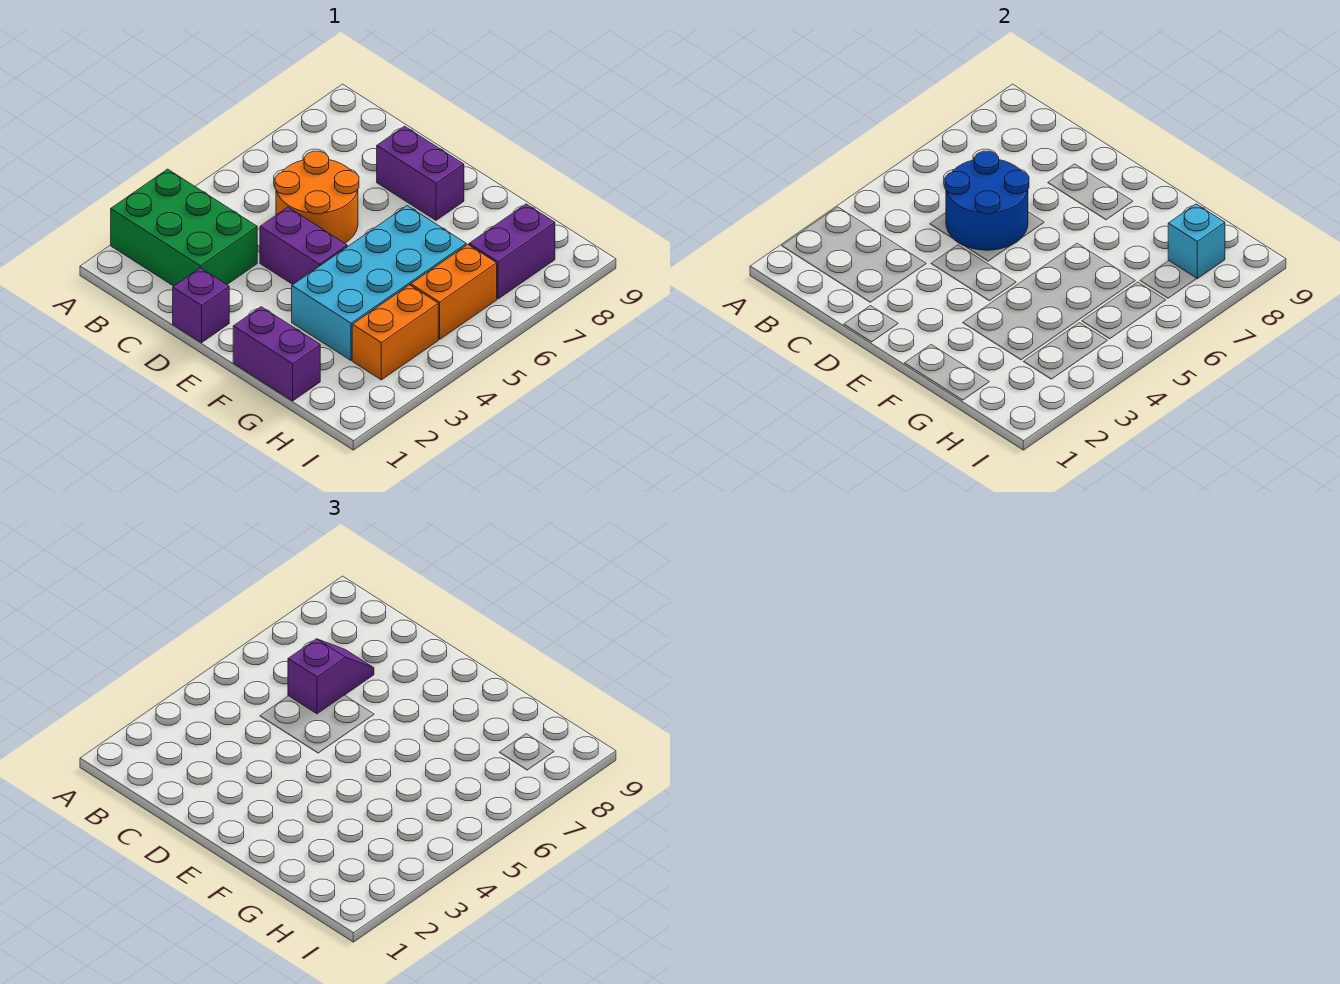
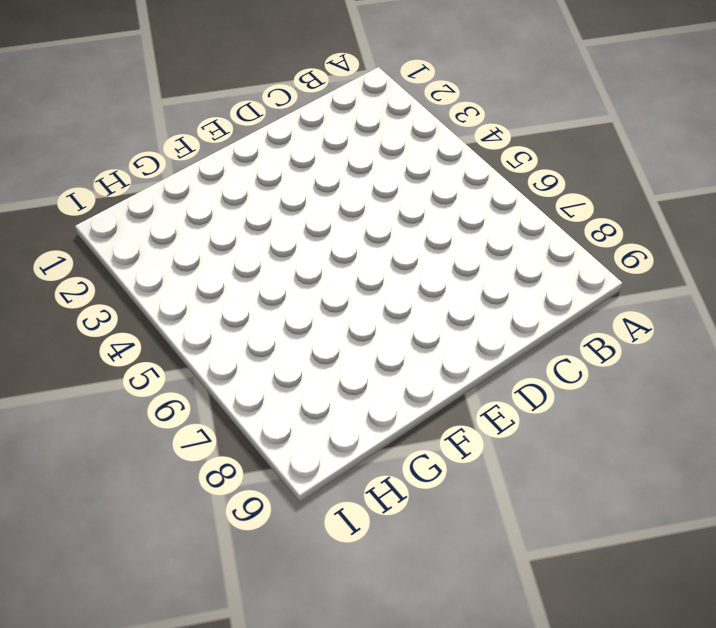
none -> green brick A2:C3 level 1
none -> orange round brick C5:D6 level 1
none -> purple brick D1 level 1

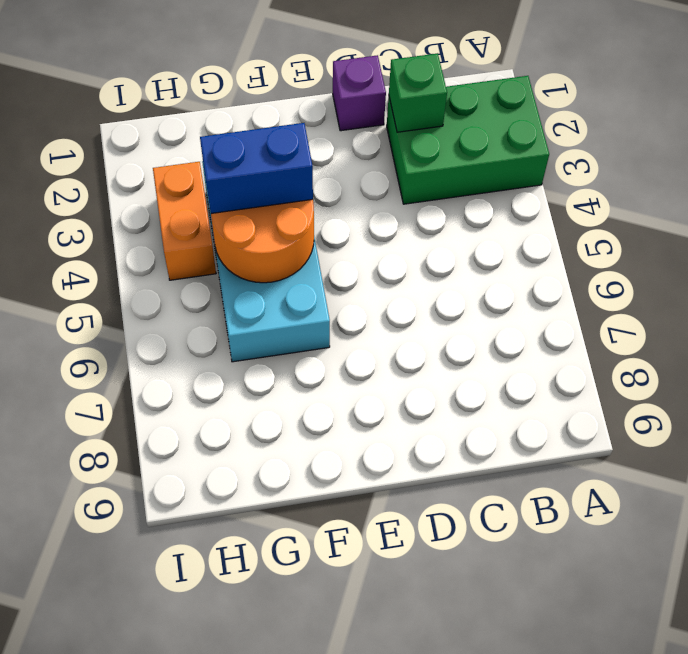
green brick C2 level 2 -> none
orange round brick F4:G5 level 2 -> orange round brick C5:D6 level 1
blue brick F4:G4 level 3 -> none
none -> purple brick D4:E4 level 1
none -> purple brick D8:E8 level 1
none -> purple brick F1:G1 level 1

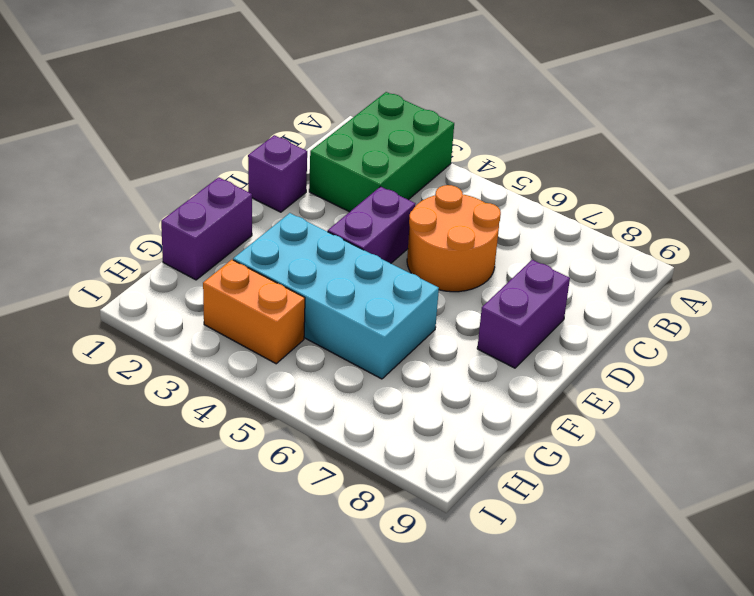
none -> orange brick H5:H6 level 1
none -> purple brick H7:H8 level 1
none -> blue round brick C5:D6 level 2

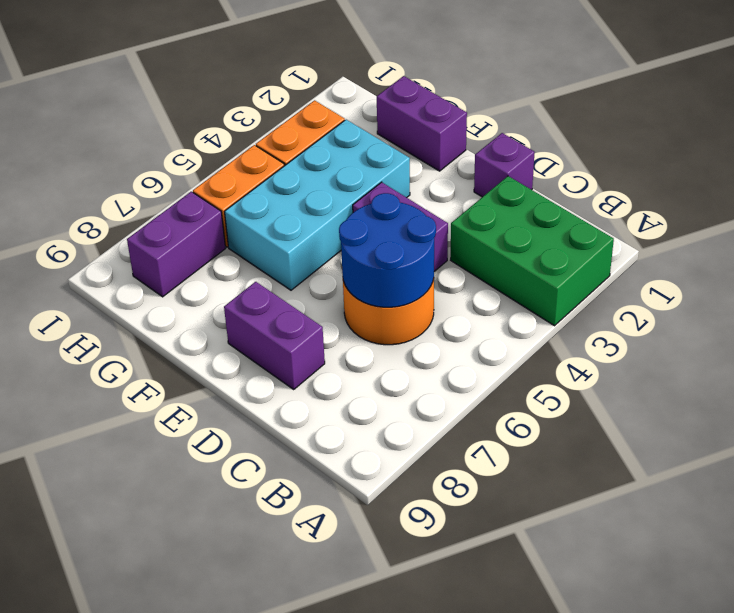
none -> cyan brick H8 level 2
none -> purple slope C6:C7 level 3 top 6

